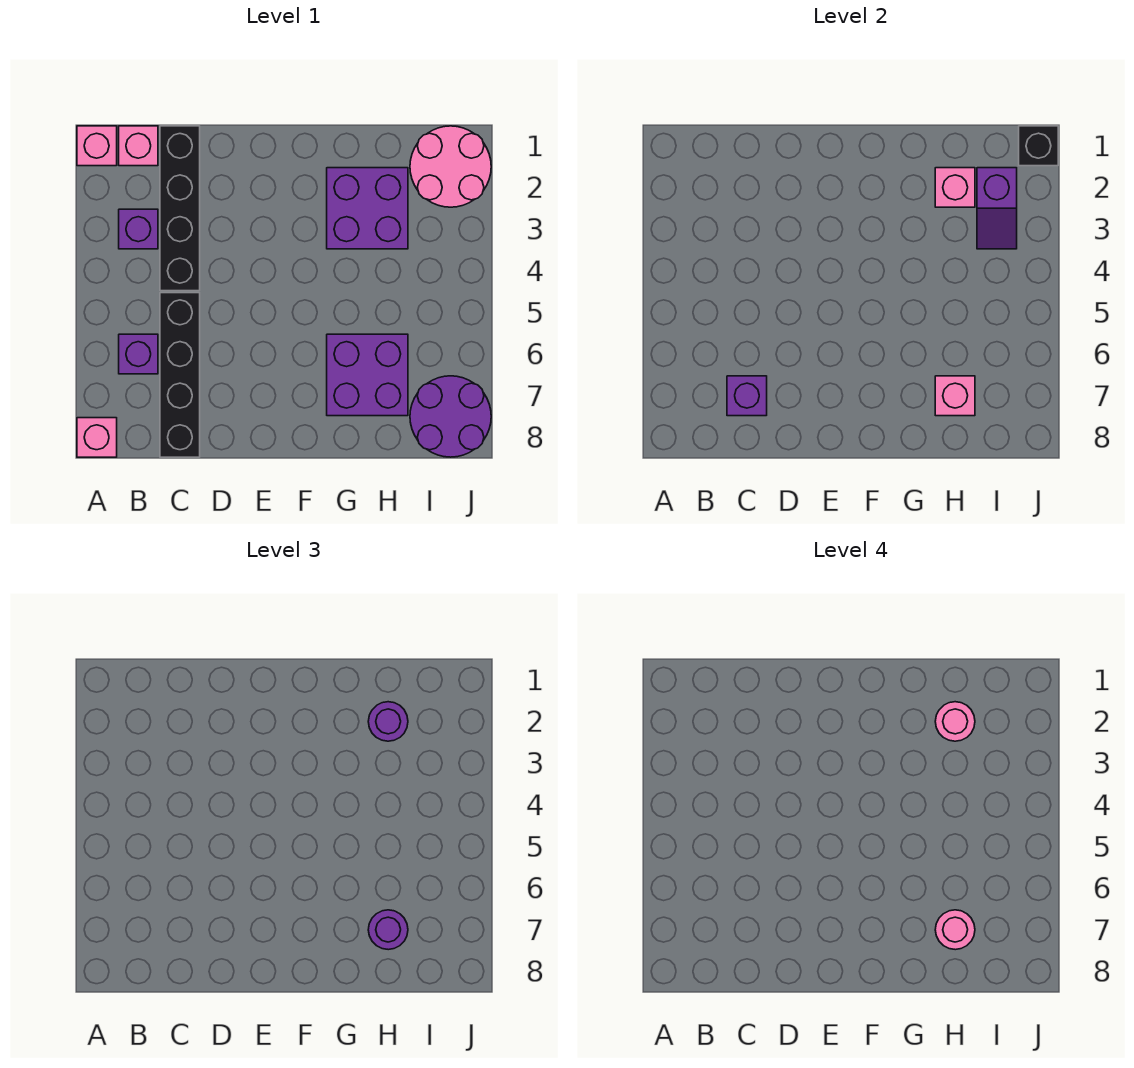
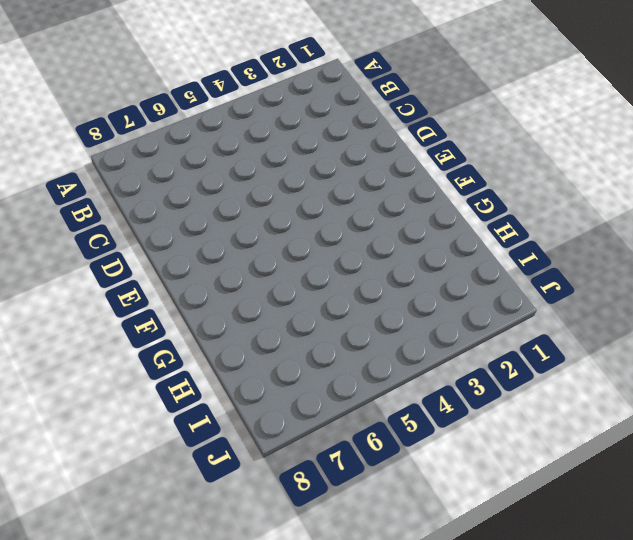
none -> pink brick A1 level 1
none -> pink brick A8 level 1
none -> pink brick B1 level 1

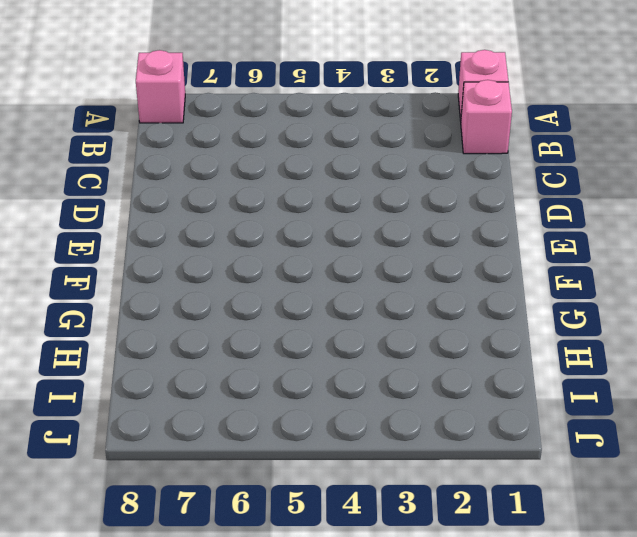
none -> purple brick B3 level 1
none -> purple brick B6 level 1
none -> black brick C1:C4 level 1

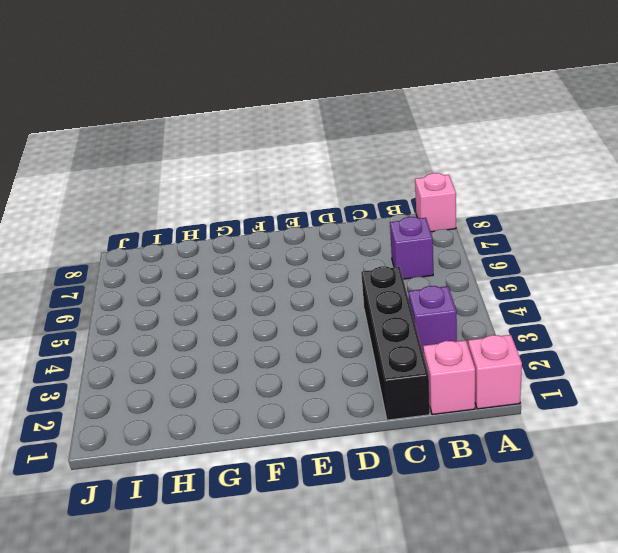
none -> black brick C5:C8 level 1
none -> purple brick G2:H3 level 1
none -> purple brick G6:H7 level 1

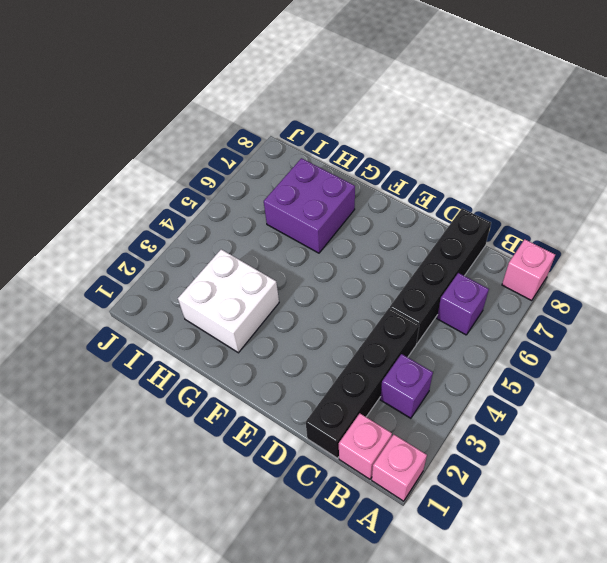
white brick G2:H3 level 1 -> purple brick G2:H3 level 1
none -> pink round brick I1:J2 level 1
none -> purple round brick I7:J8 level 1
none -> purple brick C7 level 2

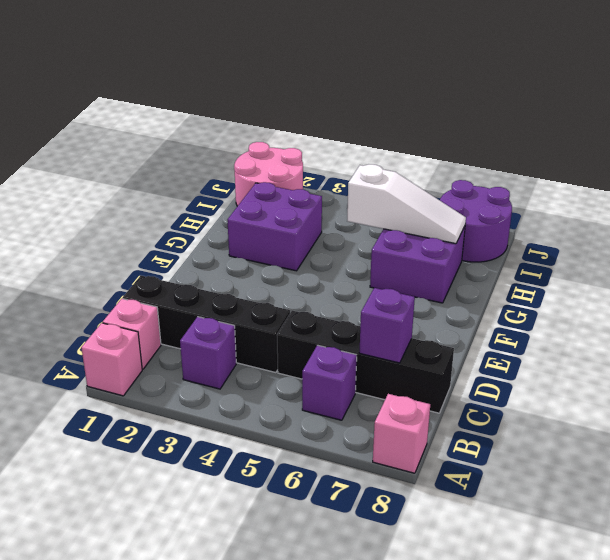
white slope H5:H7 level 2 top 5 -> pink brick H7 level 2
none -> pink brick H2 level 2
none -> purple slope I2:I3 level 2 top 2
none -> black brick J1 level 2

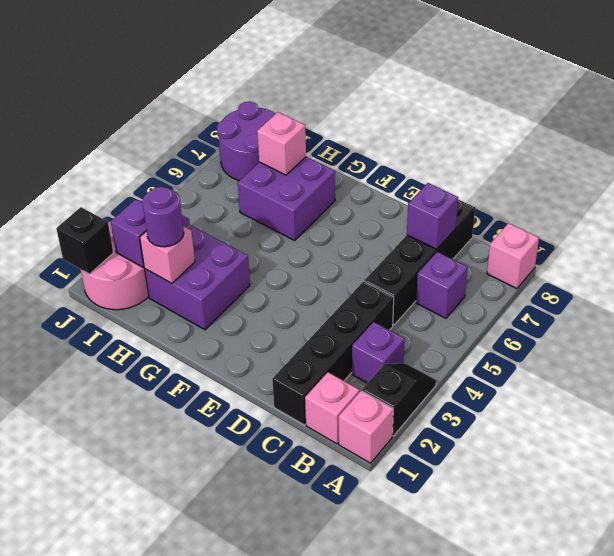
black slope A2:A3 level 1 top 2 -> none
none -> purple round brick H7 level 3
none -> pink round brick H2 level 4
none -> pink round brick H7 level 4

